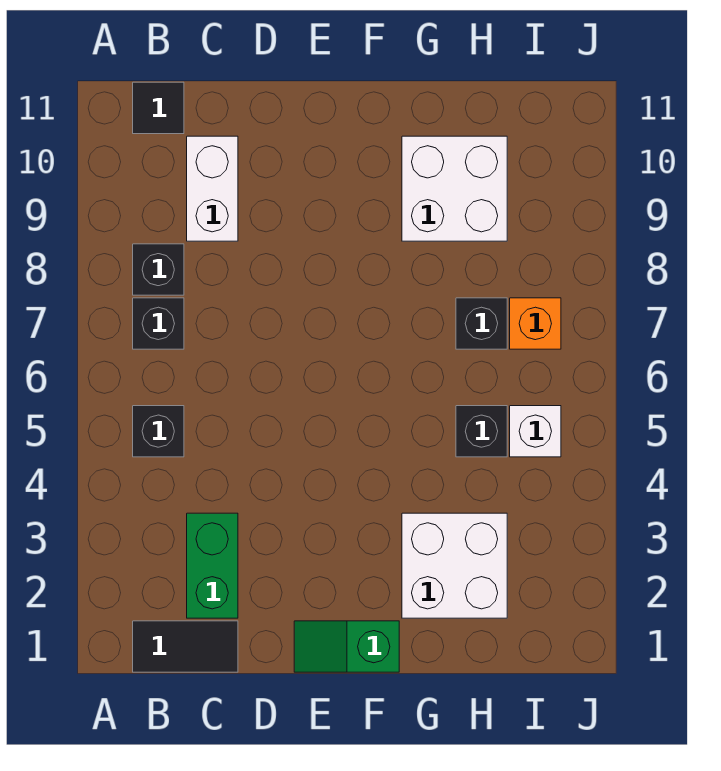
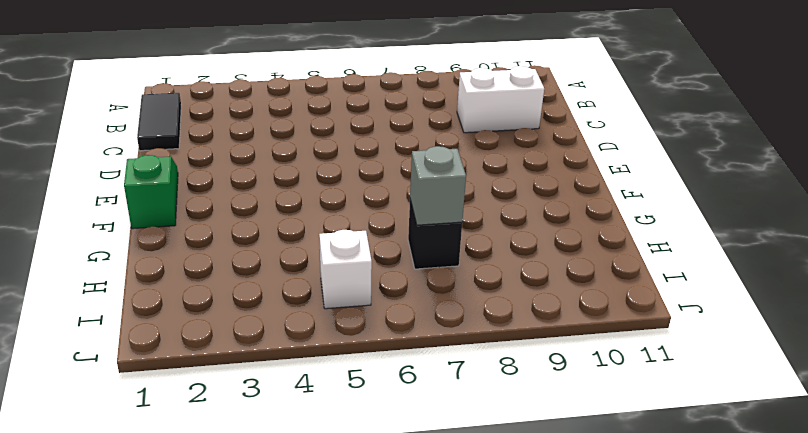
grey brick H7 level 2 -> none
none -> black brick B5 level 1
none -> black brick B7 level 1
none -> black brick B8 level 1

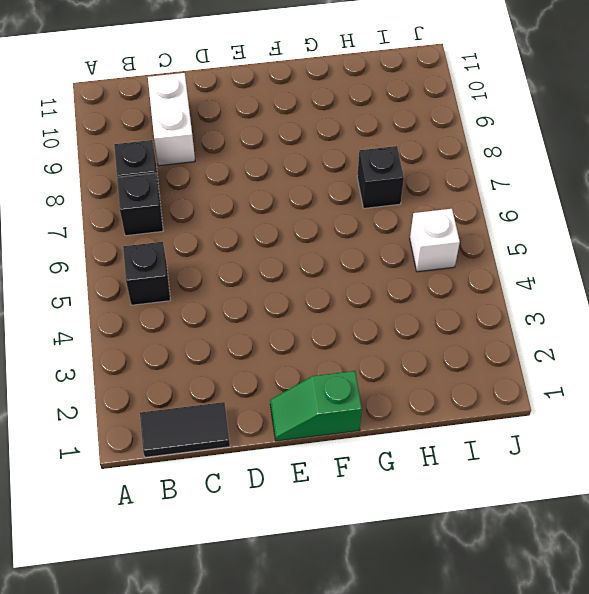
none -> black tile B11 level 1
none -> green brick C2:C3 level 1
none -> white brick G2:H3 level 1

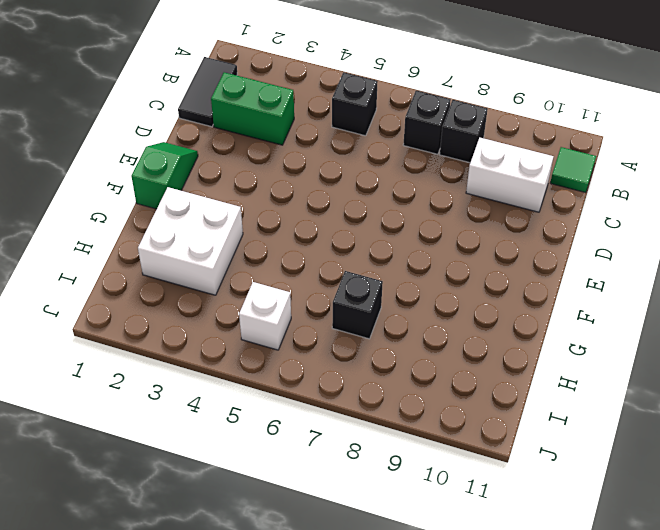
green tile B11 level 1 -> black tile B11 level 1
none -> white brick G9:H10 level 1
none -> black brick H5 level 1
none -> orange brick I7 level 1

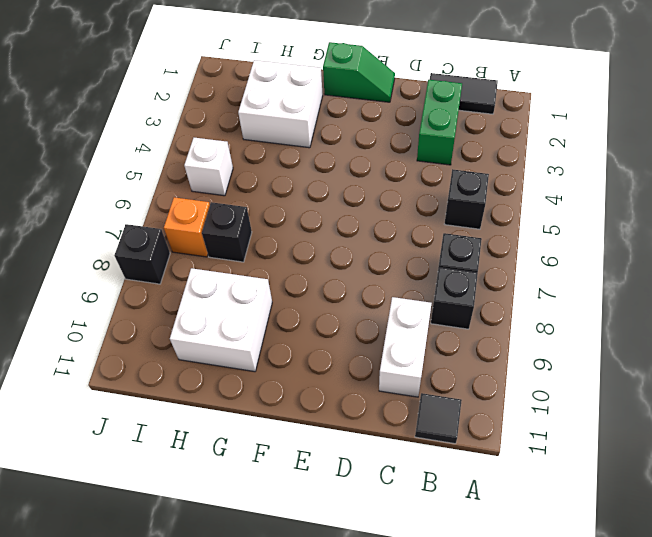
black brick J8 level 1 -> black brick H5 level 1

